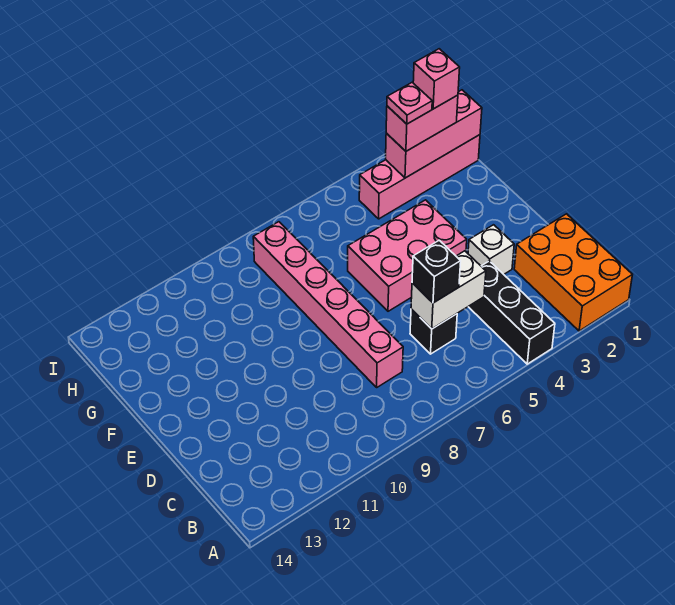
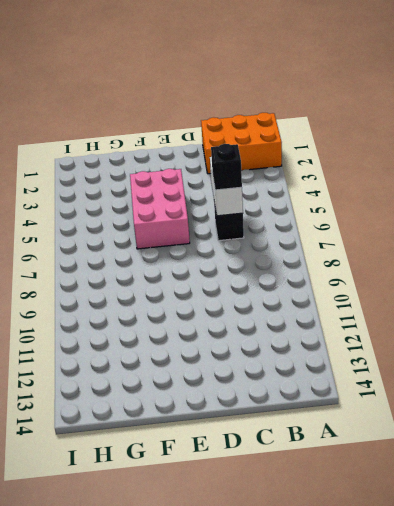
none -> black brick A4:C4 level 1
none -> pink brick C8:H8 level 1
none -> white brick D3 level 1

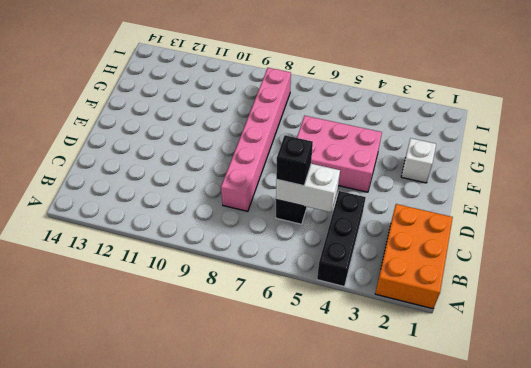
white brick F2 level 1 -> white brick D3 level 1
none -> pink brick H1:H4 level 1
none -> pink brick H1:H3 level 2
none -> pink brick H2:H3 level 3

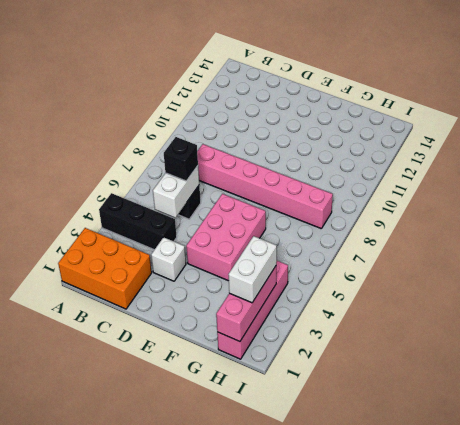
white brick H2:H3 level 3 -> pink brick H2:H3 level 3
none -> pink brick H2 level 4
none -> pink plate H3 level 4

